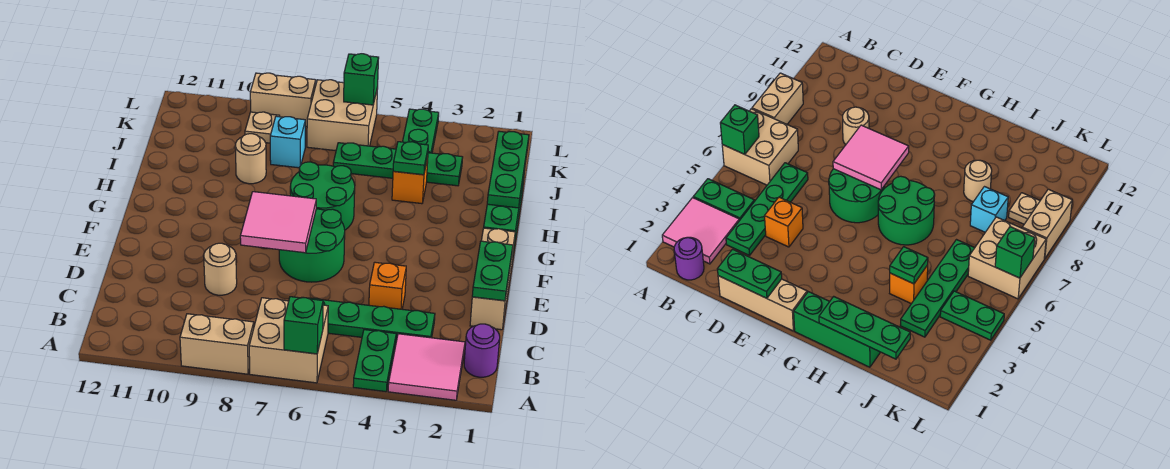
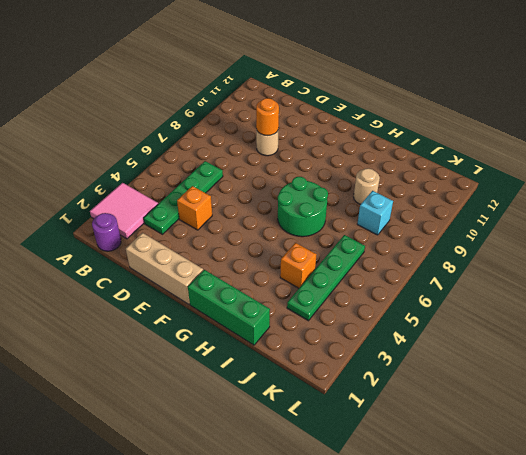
orange round brick D9 level 2 -> none
none -> green plate A4:B4 level 1
none -> tan brick A6:B7 level 1
none -> tan brick A8:A9 level 1

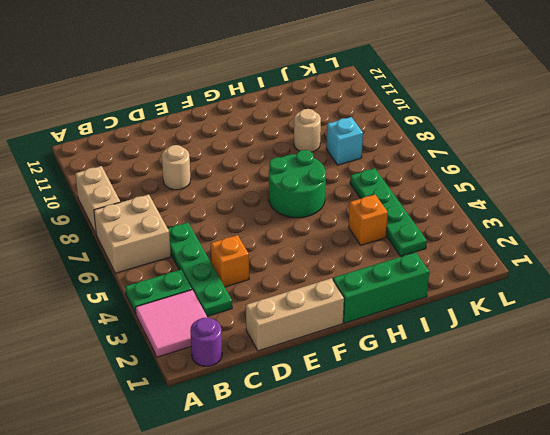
none -> green round brick E6:F7 level 1
none -> green plate K4:L4 level 1
none -> tan brick K6:L7 level 1

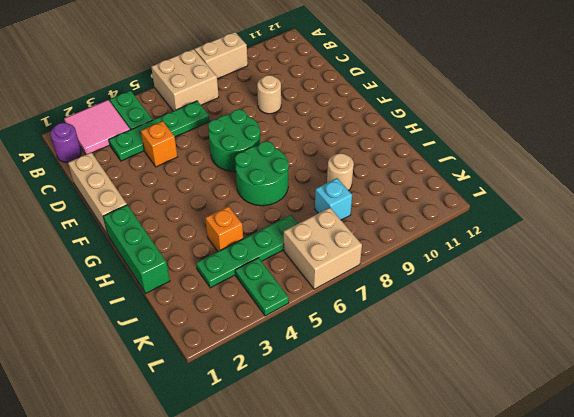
none -> tan plate K9 level 1
none -> tan brick L8:L9 level 1
none -> green brick A6 level 2

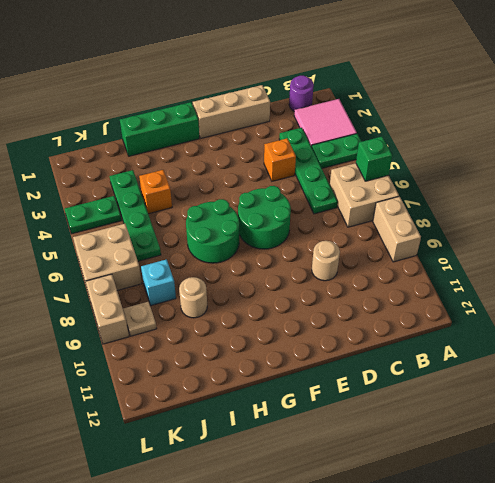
none -> green plate D1:E1 level 2
none -> pink tile E7:F8 level 2
none -> green plate H1:J1 level 2

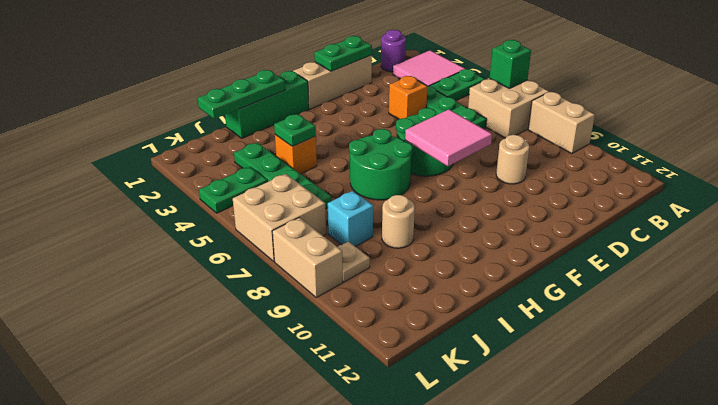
none -> green brick L6 level 2

